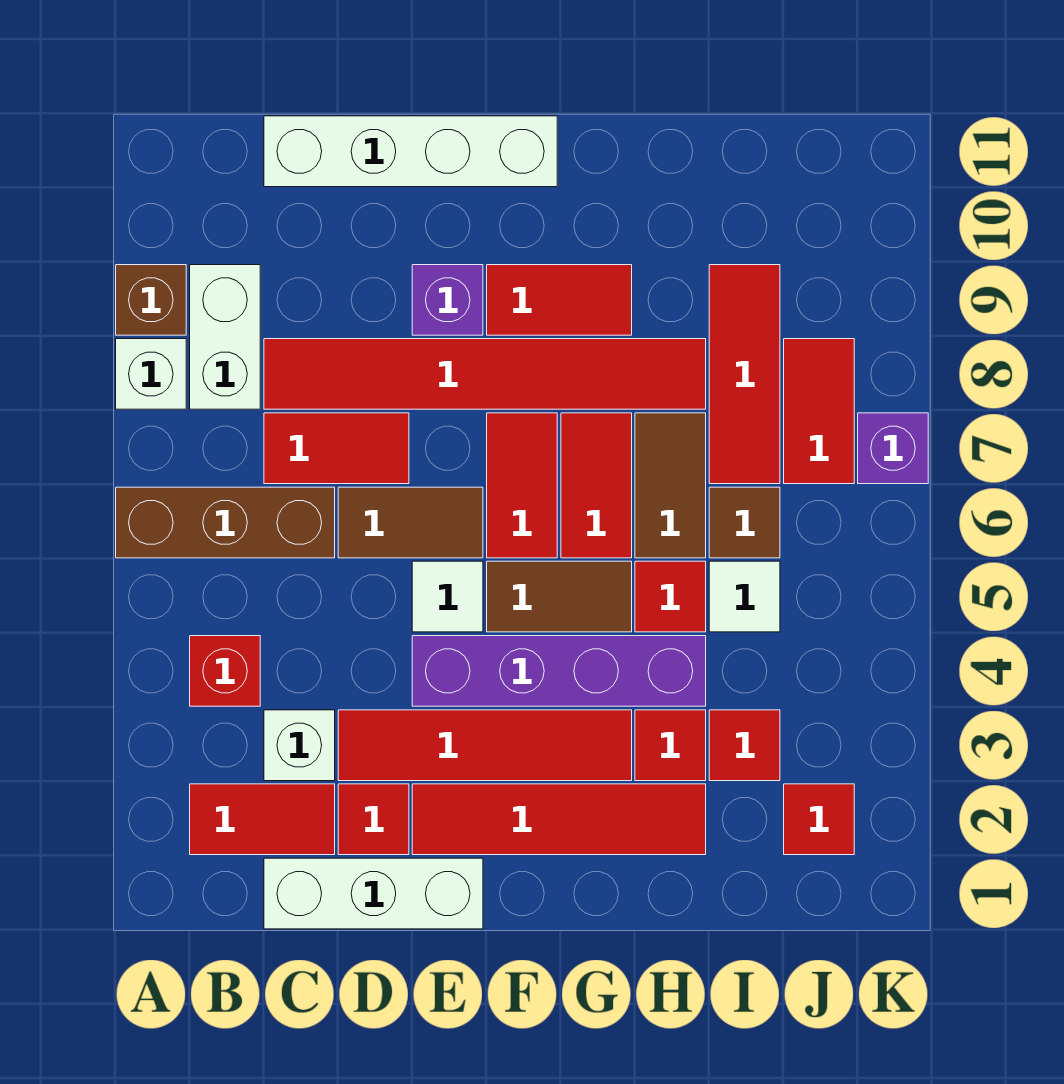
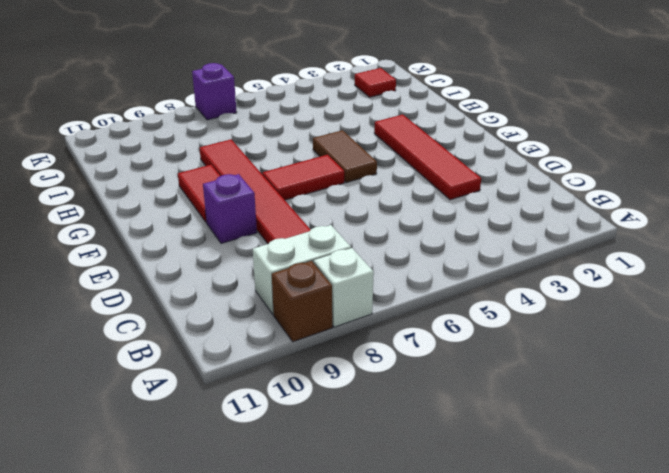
none -> brown brick A6:C6 level 1
none -> red tile B2:C2 level 1
none -> red brick B4 level 1
none -> white brick C1:E1 level 1

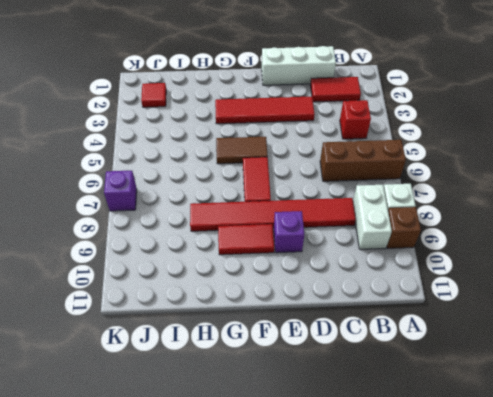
none -> white brick C3 level 1
none -> red tile C7:D7 level 1
none -> white brick C11:F11 level 1
none -> red tile D2 level 1

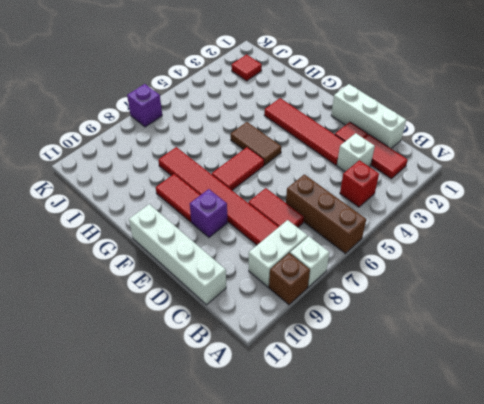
none -> brown tile D6:E6 level 1
none -> red tile E2:H2 level 1
none -> purple brick E4:H4 level 1
none -> white tile E5 level 1

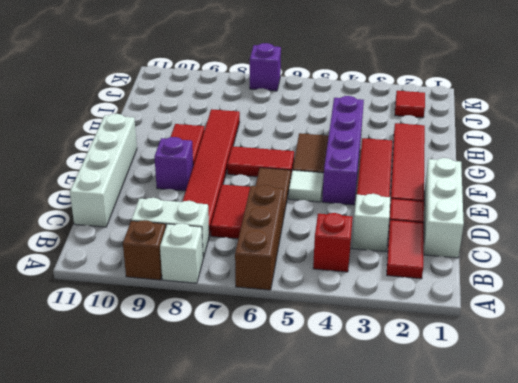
none -> red tile G6:G7 level 1
none -> red tile H3 level 1
none -> red tile H5 level 1
none -> brown tile H6:H7 level 1

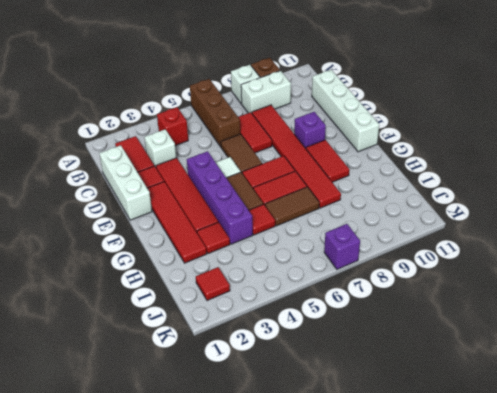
none -> red tile I3 level 1
none -> white tile I5 level 1
none -> brown tile I6 level 1
none -> red tile I7:I9 level 1

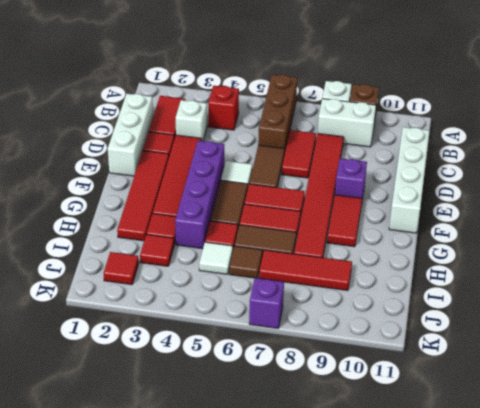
none -> red tile J7:J8 level 1

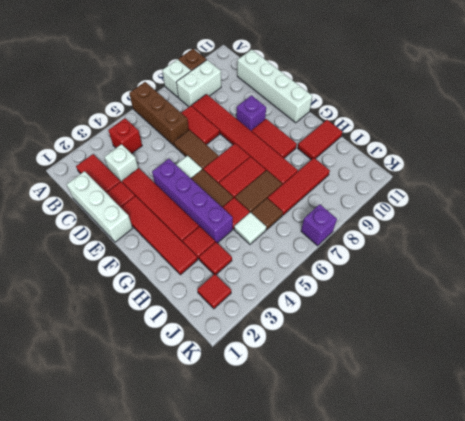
red tile H10:H11 level 1 -> red tile J7:J8 level 1

